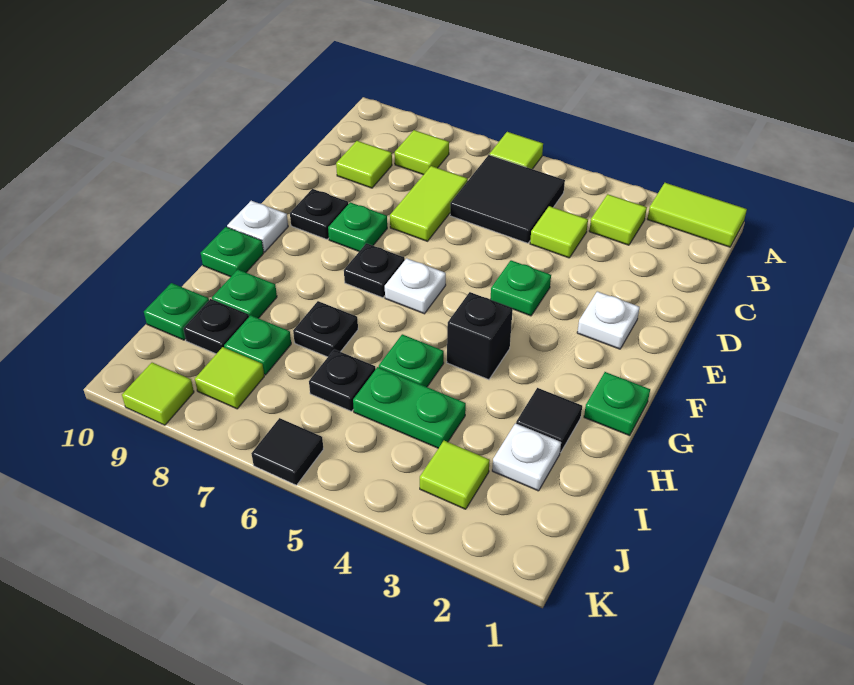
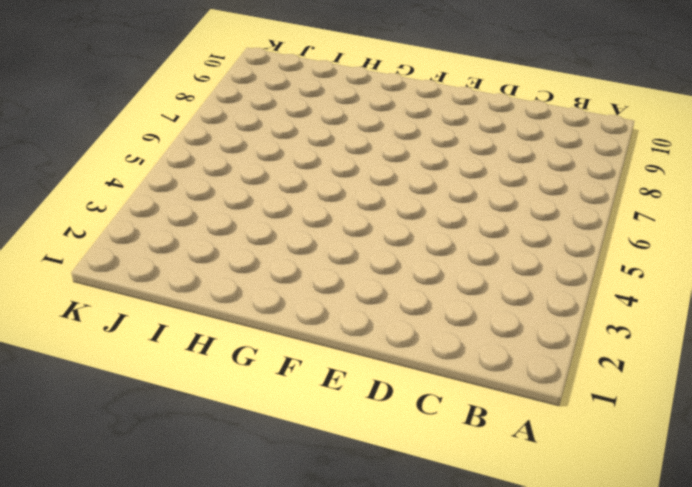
none -> lime tile A1:A2 level 1
none -> lime tile A6 level 1
none -> lime tile B3 level 1
none -> black tile B5:C6 level 1

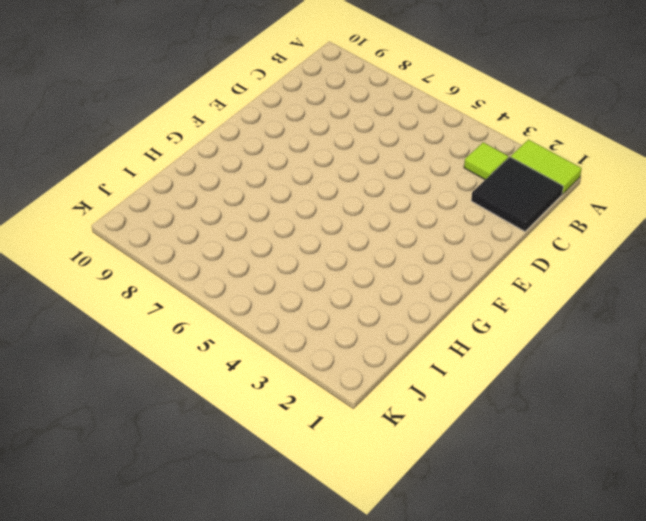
black tile B1:C2 level 1 -> black tile B5:C6 level 1
none -> lime tile A6 level 1
none -> lime tile B8 level 1
none -> lime tile C4 level 1
none -> lime tile C7:D7 level 1

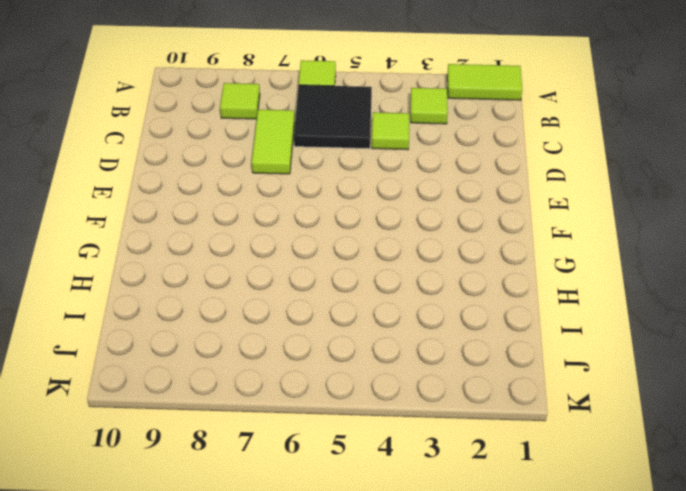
none -> lime tile C9 level 1
none -> white plate E2 level 1
none -> green plate E4 level 1
none -> green plate E8 level 1

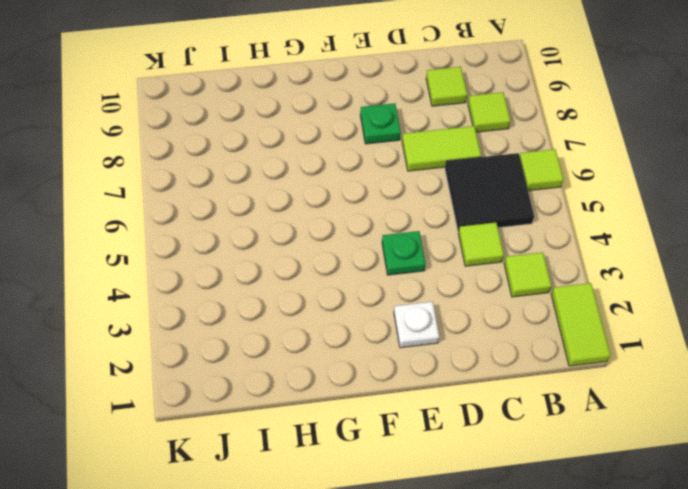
none -> black plate E9 level 1
none -> white plate F6 level 1
none -> black plate F7 level 1
none -> white plate F10 level 1

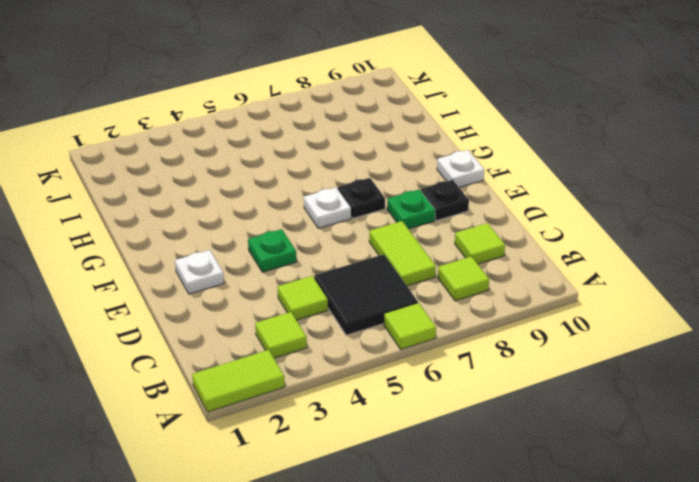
none -> green plate G1 level 1
none -> black brick G4 level 1
none -> green plate G10 level 1
none -> black tile H2 level 1

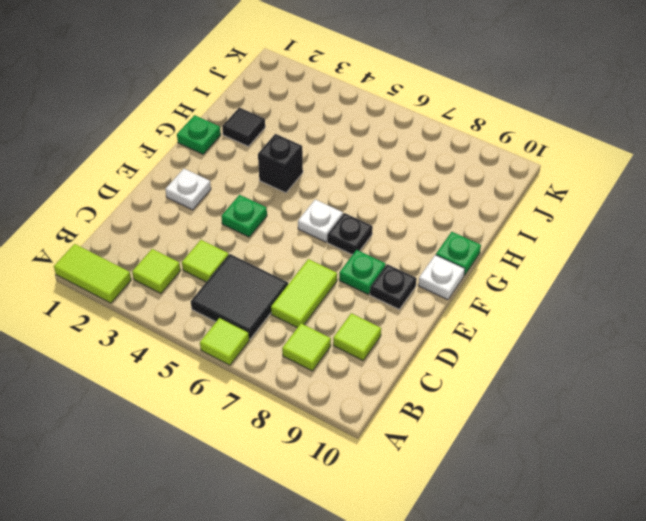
none -> green plate H5 level 1
none -> black plate H7 level 1
none -> green plate H9 level 1
none -> white plate I2 level 1

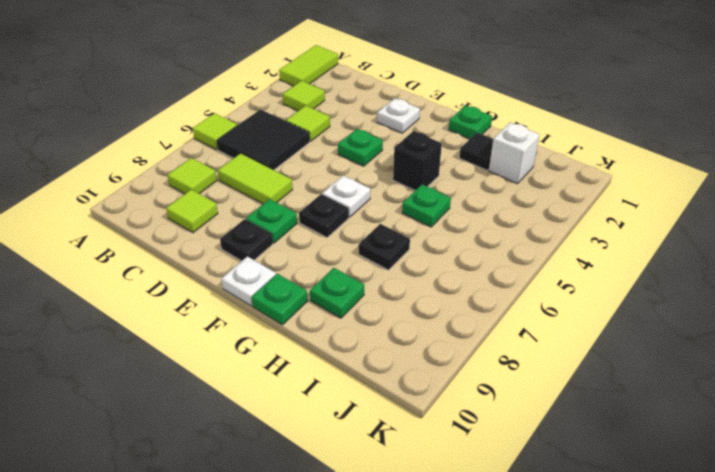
white brick I2 level 1 -> white plate I2 level 1
none -> green plate I4:I5 level 1
none -> black plate I6 level 1
none -> green plate I8 level 1
none -> black plate I9 level 1

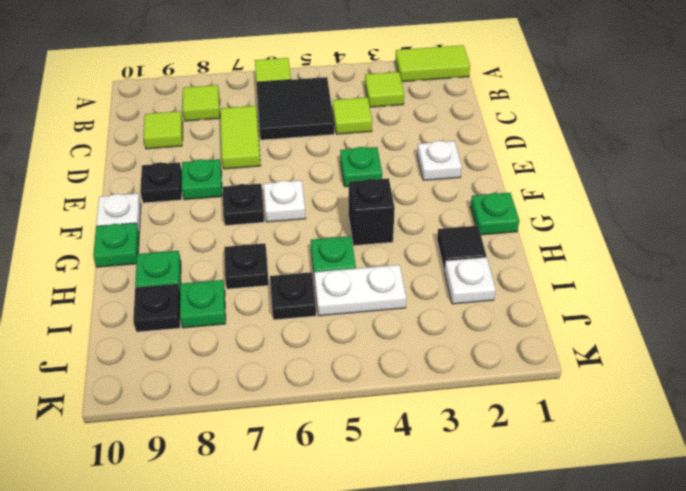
white plate I4:I5 level 1 -> green plate I4:I5 level 1
none -> green plate I10 level 1
none -> lime tile J3 level 1
none -> lime tile J8 level 1
none -> black tile K6 level 1

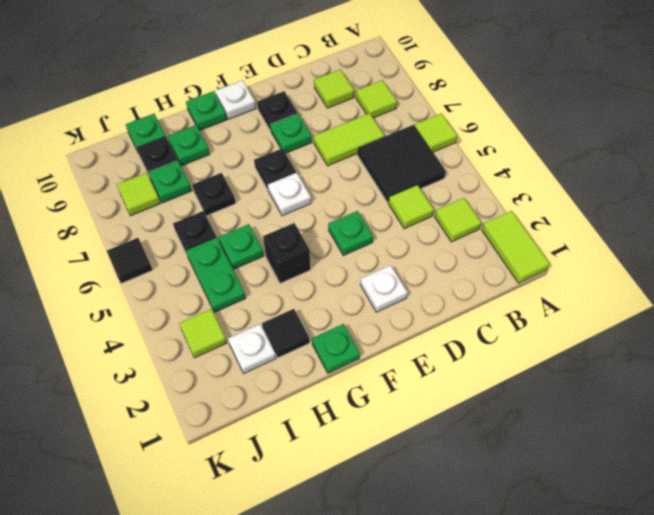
none -> lime tile K9 level 1

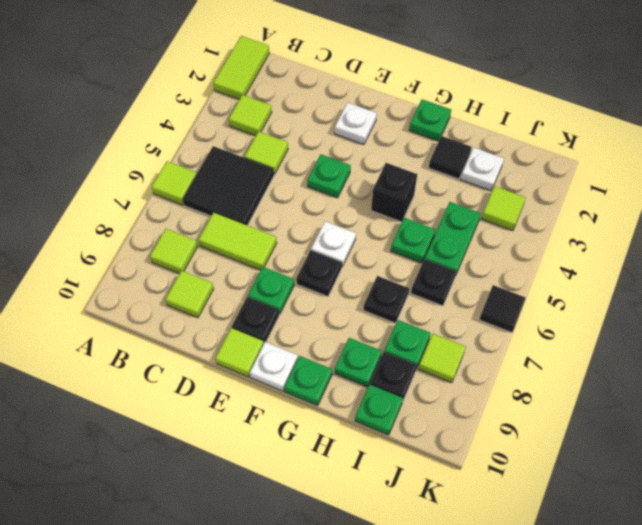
lime tile E10 level 1 -> lime tile K9 level 1

